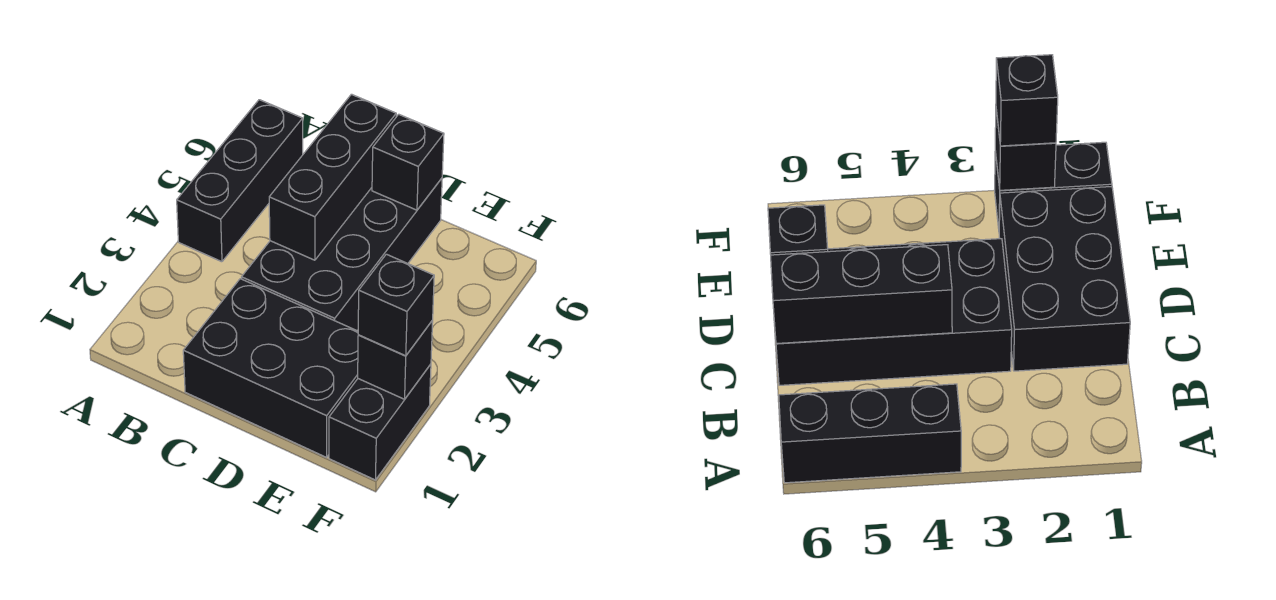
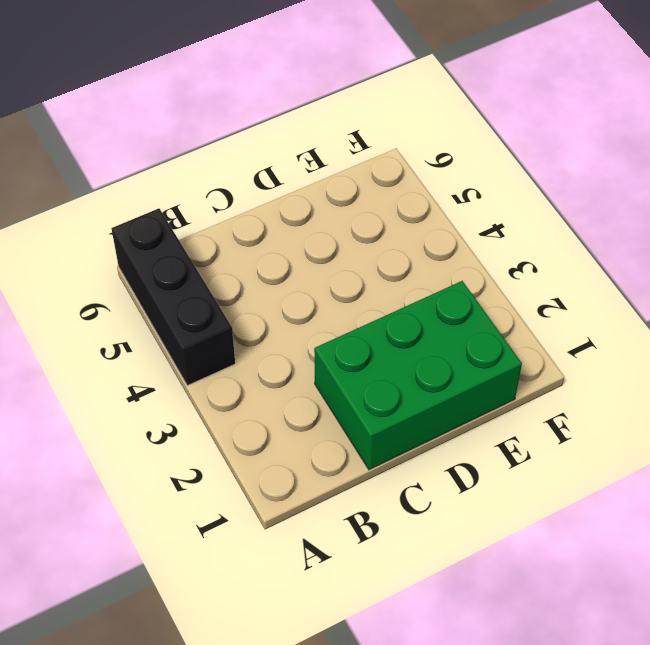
green brick C1:E2 level 1 -> black brick C1:E2 level 1
none -> black brick C3:D6 level 1
none -> black brick F1:F2 level 1

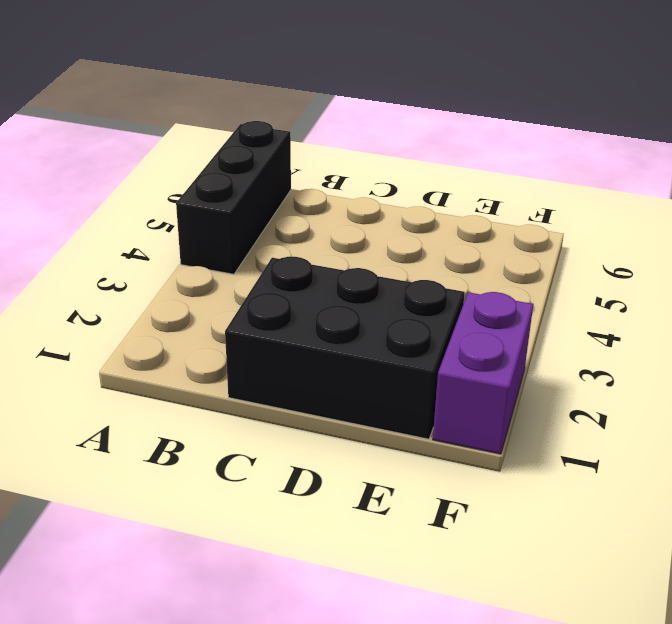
purple brick F1:F2 level 1 -> black brick F1:F2 level 1
none -> black brick C3:D6 level 1
none -> black brick C4:C6 level 2

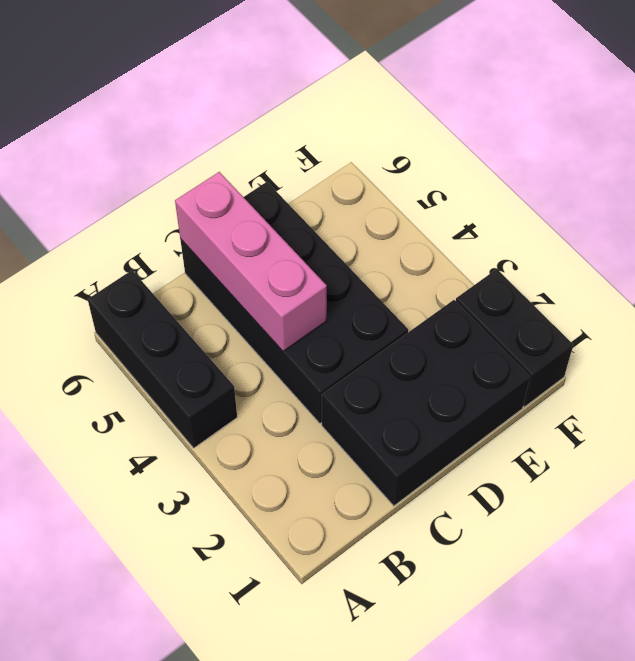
pink brick C4:C6 level 2 -> black brick C4:C6 level 2
none -> black brick D6 level 2
none -> black brick F2 level 2

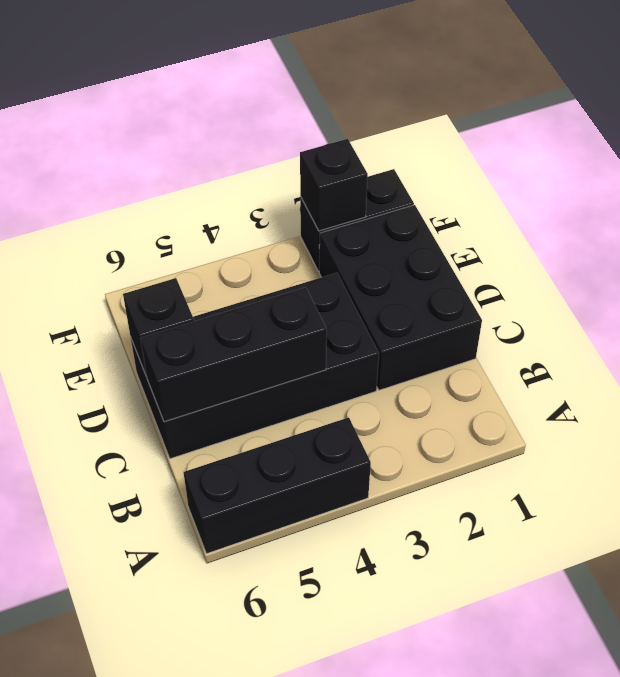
none -> black brick F2 level 3

